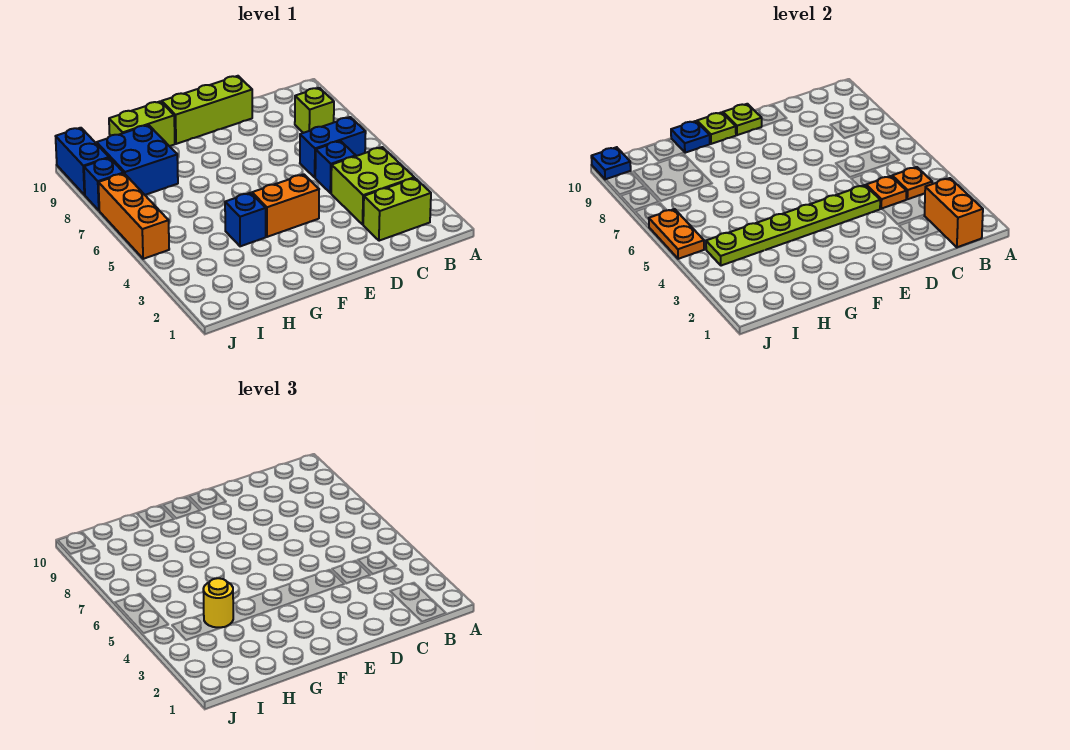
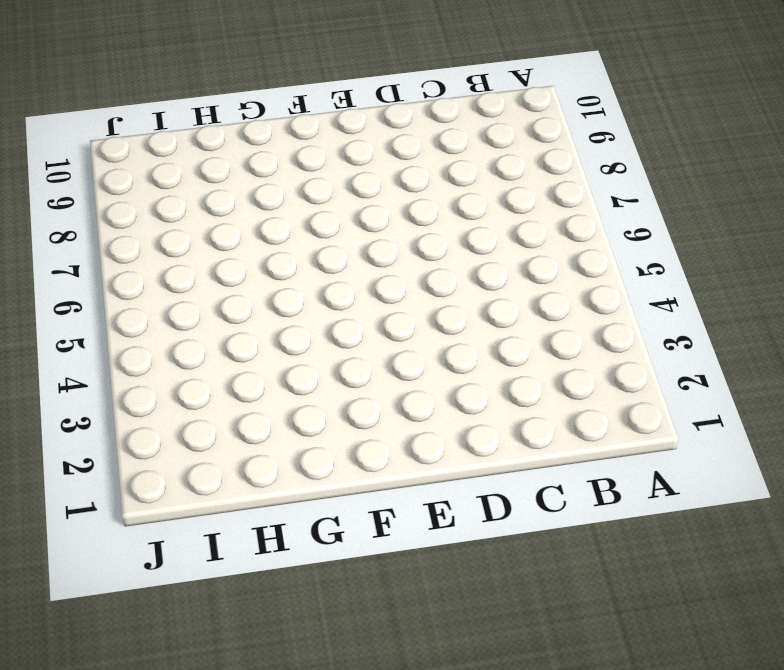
none -> lime brick B2:C2 level 1
none -> lime brick B3:C4 level 1
none -> blue brick B6:C6 level 1

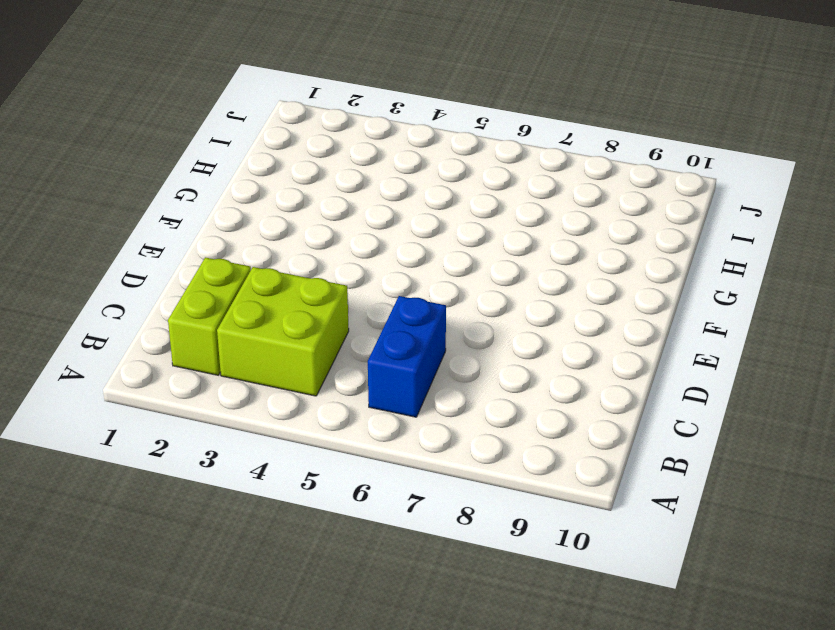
none -> lime brick B8 level 1
none -> blue brick C5 level 1
none -> lime brick D10:F10 level 1

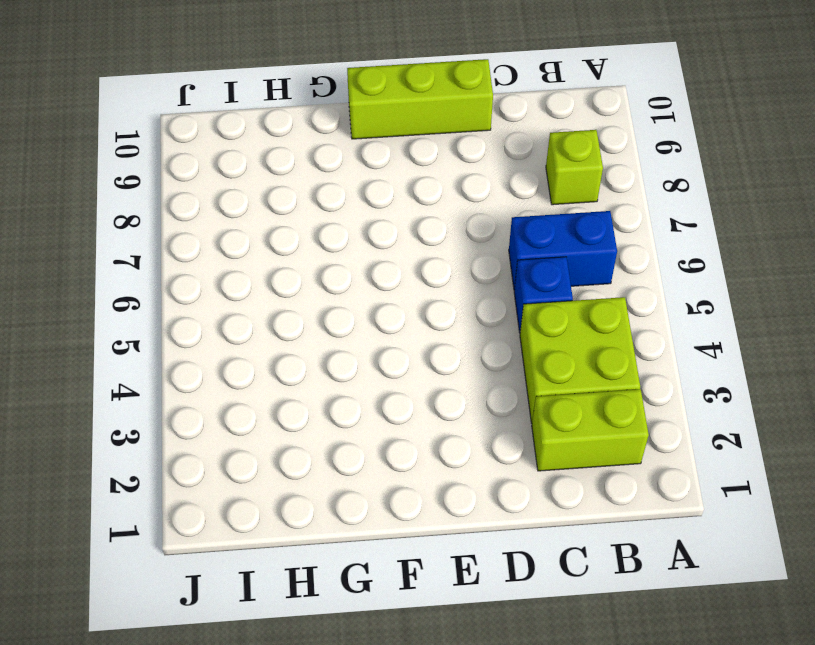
none -> orange brick E4:F4 level 1
none -> blue brick G4 level 1
none -> lime brick G10:H10 level 1

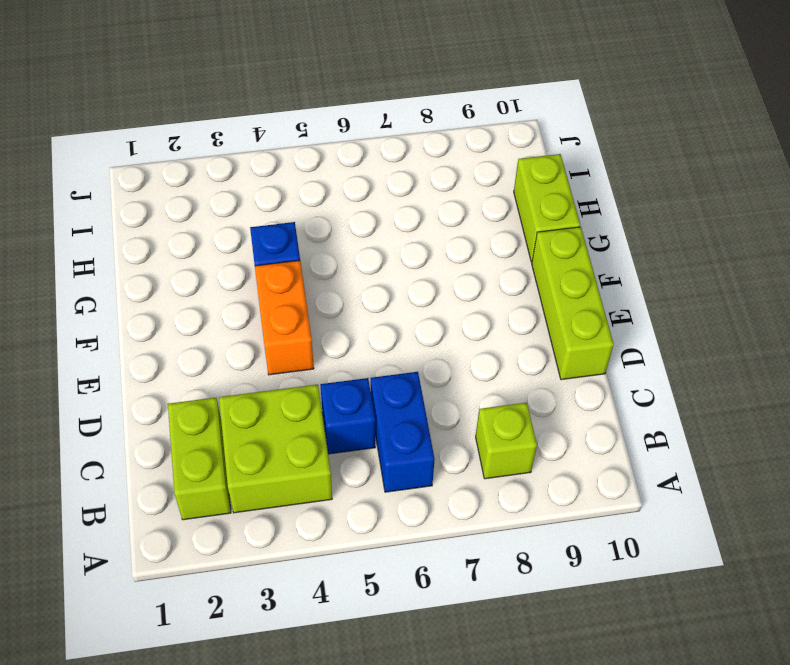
none -> blue brick H8:I9 level 1
none -> orange brick J5:J7 level 1
none -> blue brick J8 level 1

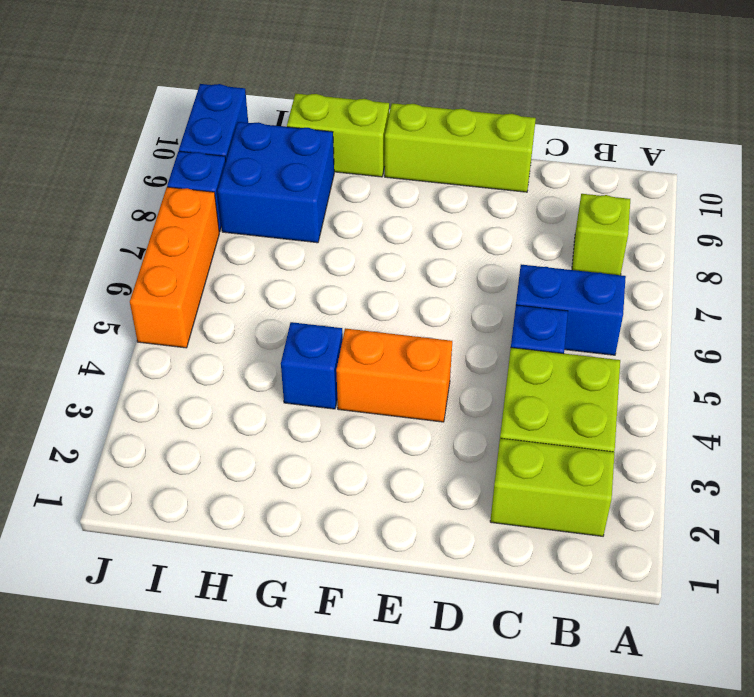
none -> orange brick B1:B2 level 2
none -> orange plate B4 level 2
none -> orange plate C4 level 2

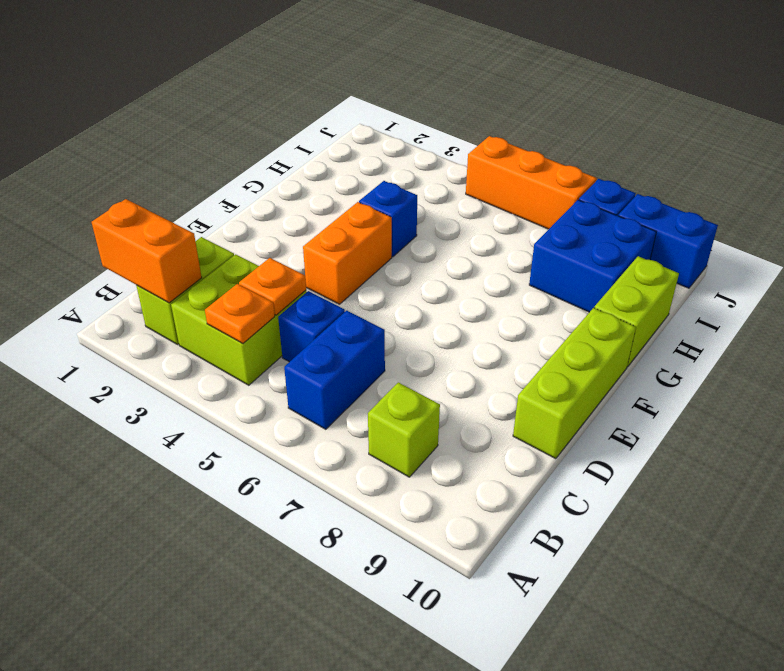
none -> lime plate D4:I4 level 2
none -> lime plate E10 level 2
none -> lime plate F10 level 2

